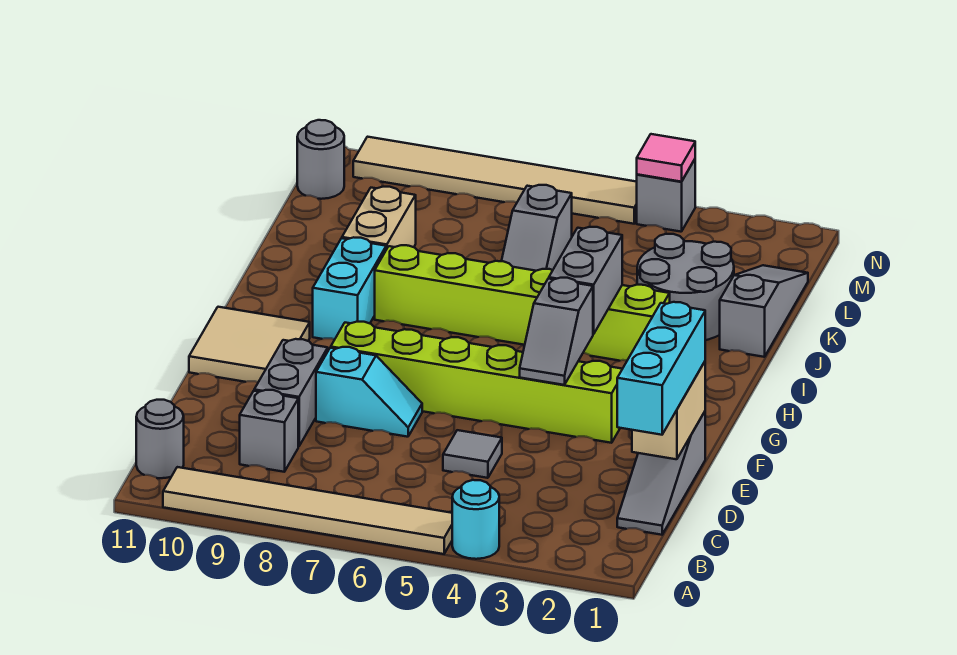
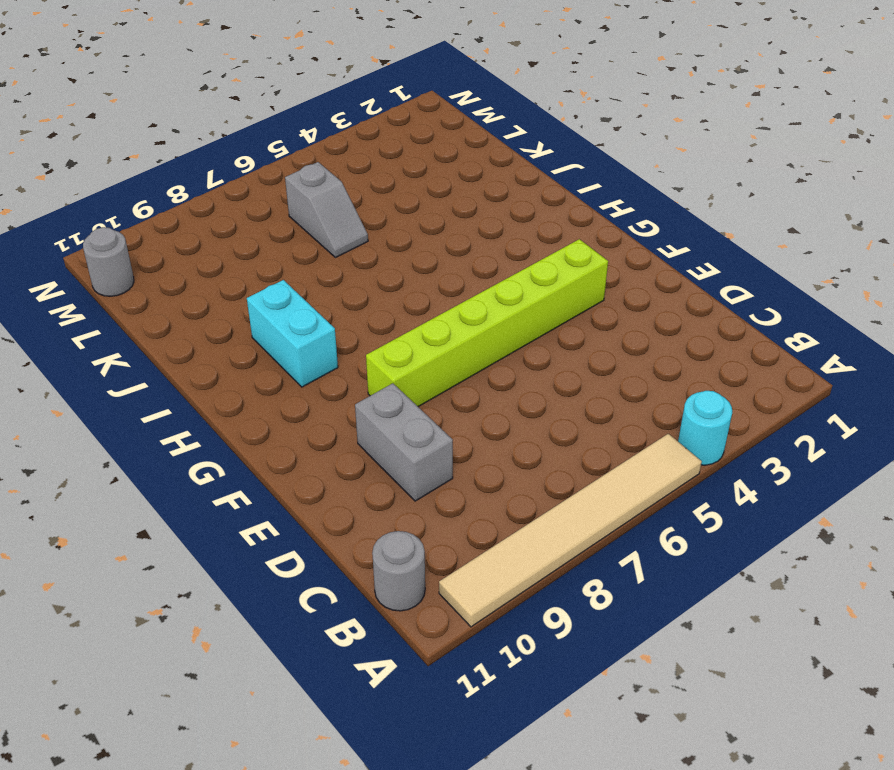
none -> grey slope C1:E1 level 1 top E
none -> grey brick C9 level 1
none -> grey tile D5 level 1

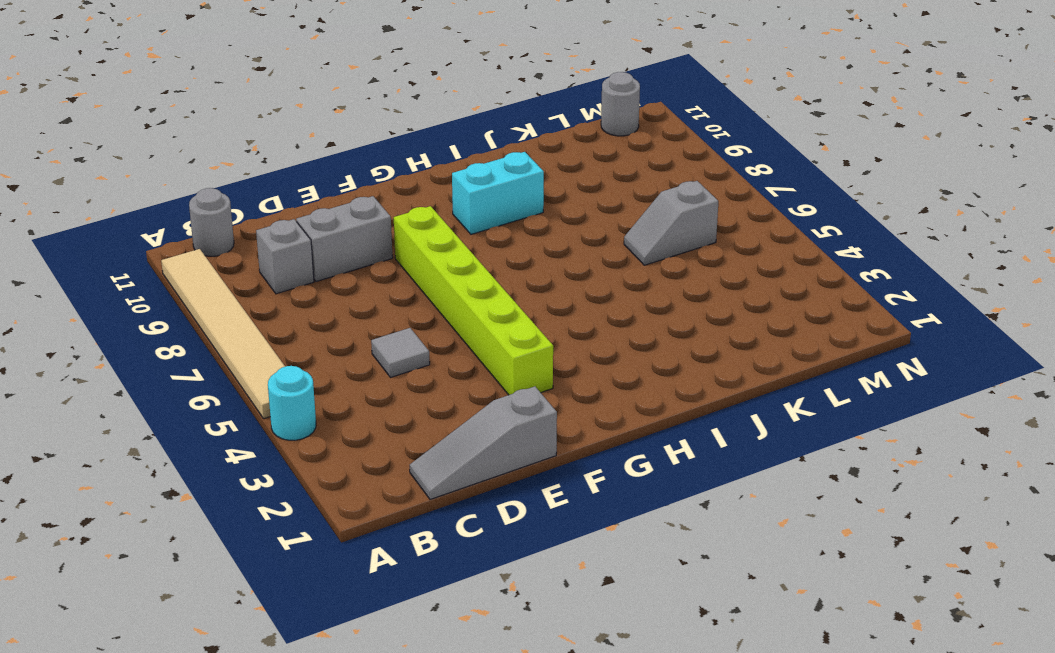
none -> cyan slope E7:E8 level 1 top 8
none -> tan tile F10:G11 level 1
none -> lime brick I3:I8 level 1

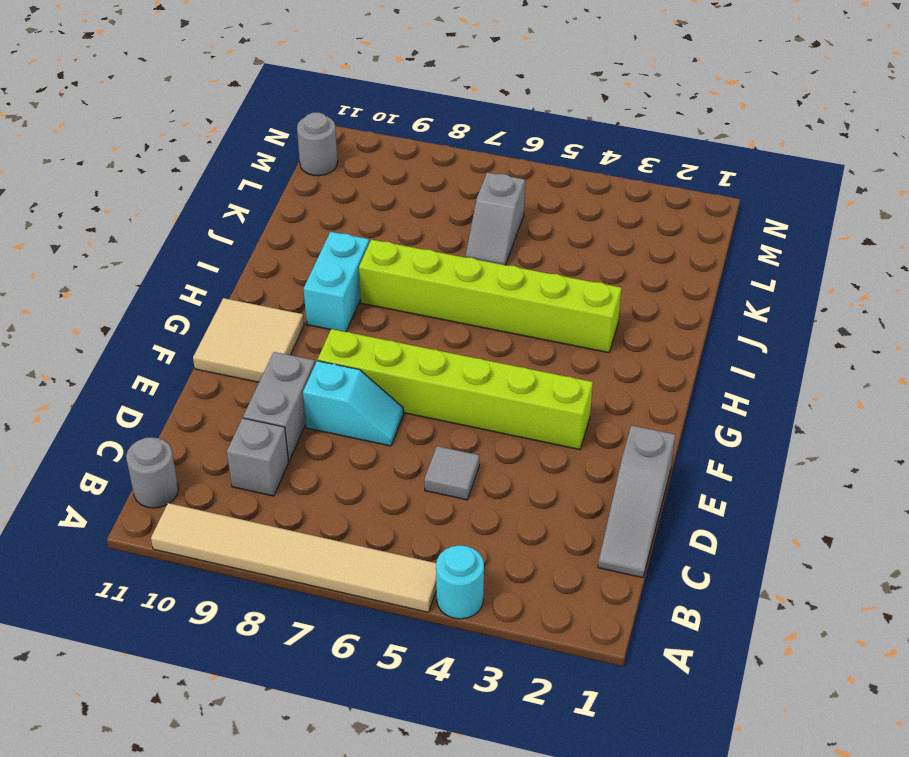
none -> grey slope J1:L1 level 1 top J
none -> grey round brick J2:K3 level 1
none -> tan brick J9:K9 level 1

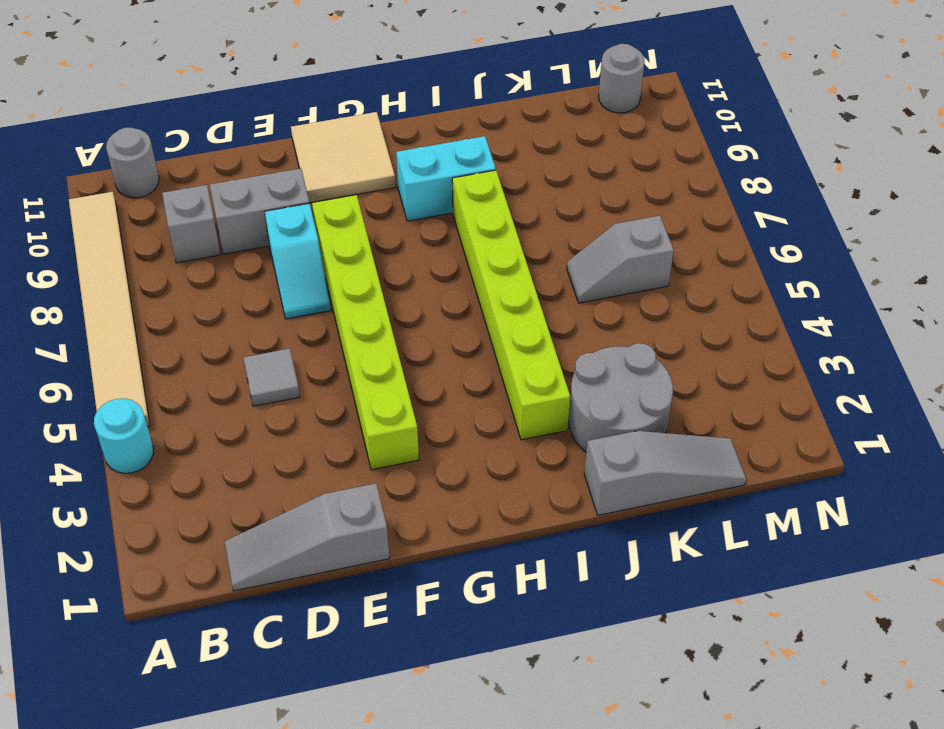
none -> tan brick J9:K9 level 1
none -> grey brick N4 level 1
none -> tan tile N5:N10 level 1

